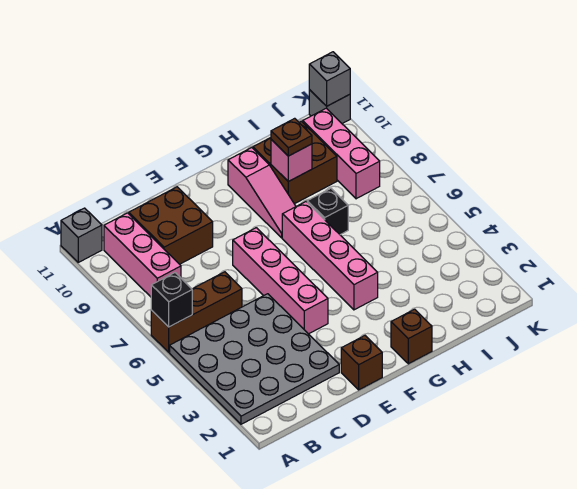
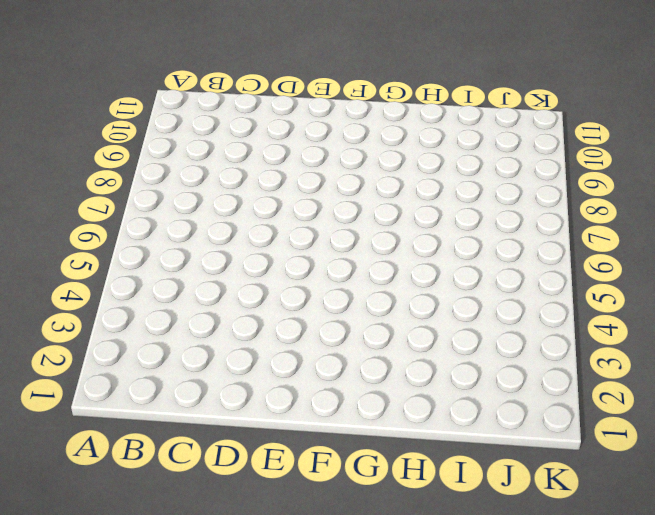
none -> grey plate A2:D5 level 1
none -> brown brick A6:C6 level 1
none -> grey brick A11 level 1

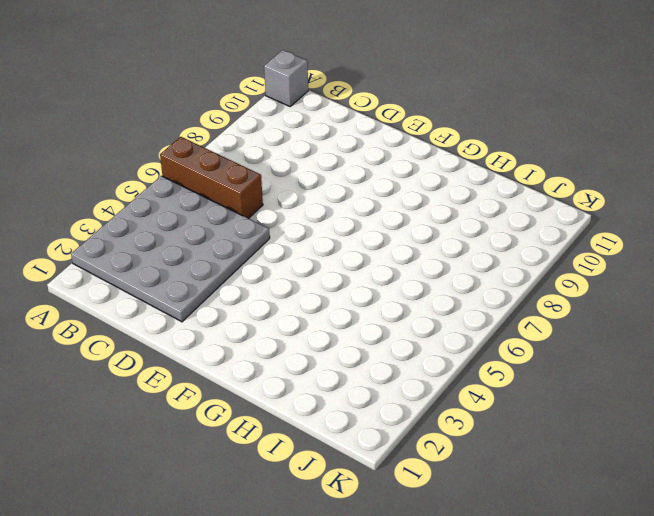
none -> pink brick B8:B10 level 1
none -> brown brick C9:D10 level 1
none -> brown brick E1 level 1

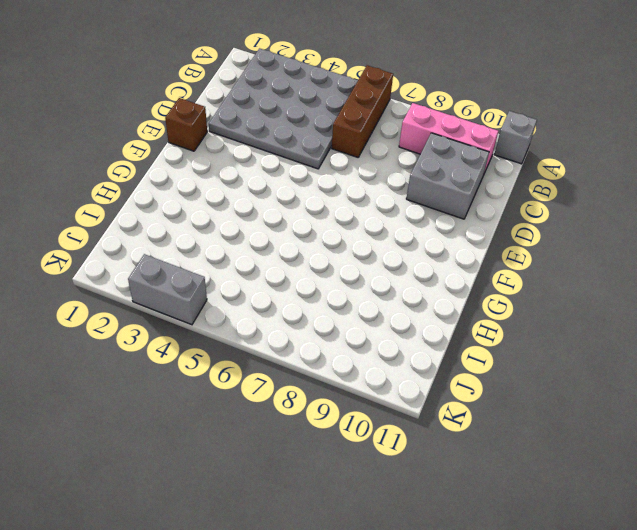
grey brick C9:D10 level 1 -> brown brick C9:D10 level 1
grey brick K3:K4 level 1 -> none
none -> pink brick E4:E7 level 1
none -> brown brick G1 level 1
none -> pink brick G4:G7 level 1

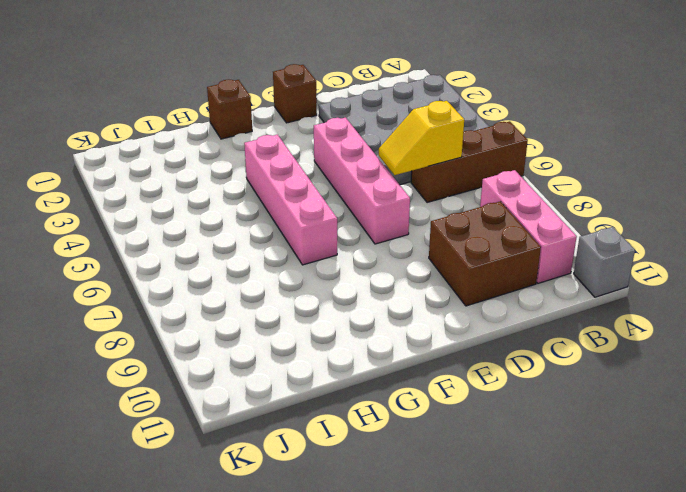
yellow slope C6:D6 level 2 top C -> none
none -> pink slope G8:G10 level 1 top 10
none -> black brick H7 level 1
none -> brown brick H9:I10 level 1

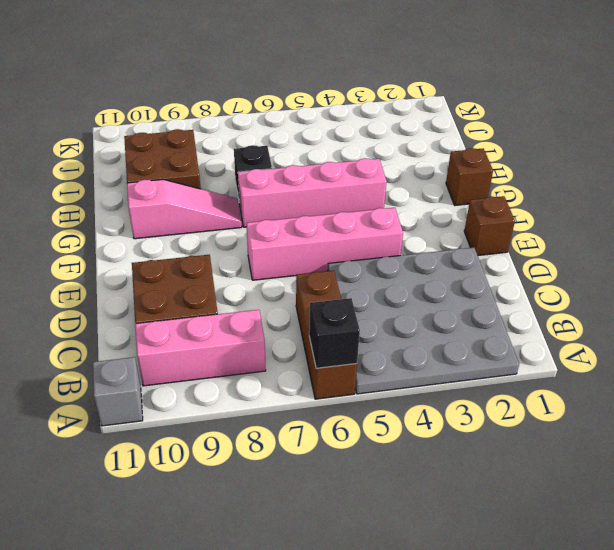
none -> pink brick J8:J10 level 1
none -> grey brick K11 level 1
none -> pink brick H9 level 2

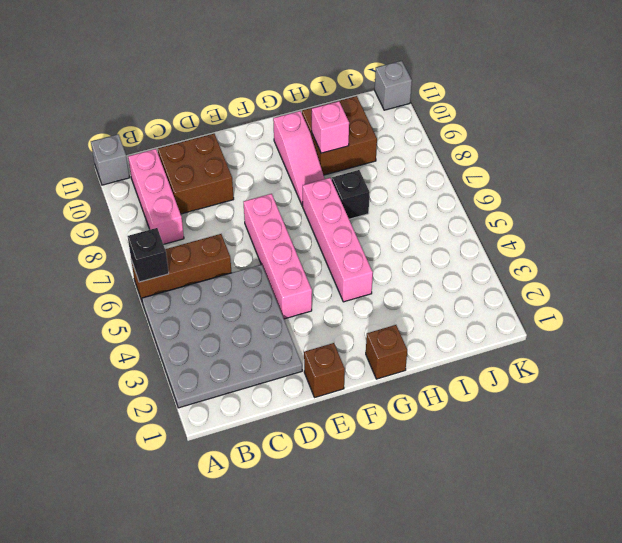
none -> pink brick J8:J10 level 1
none -> grey brick K11 level 2
none -> brown plate H9 level 3

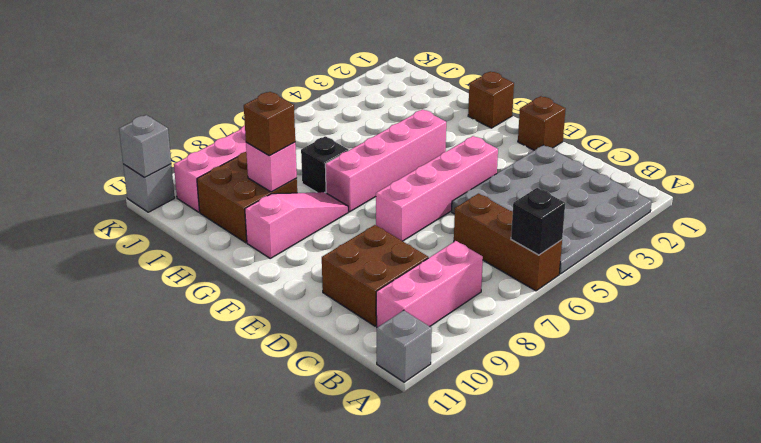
brown brick H9 level 3 -> brown plate H9 level 3

